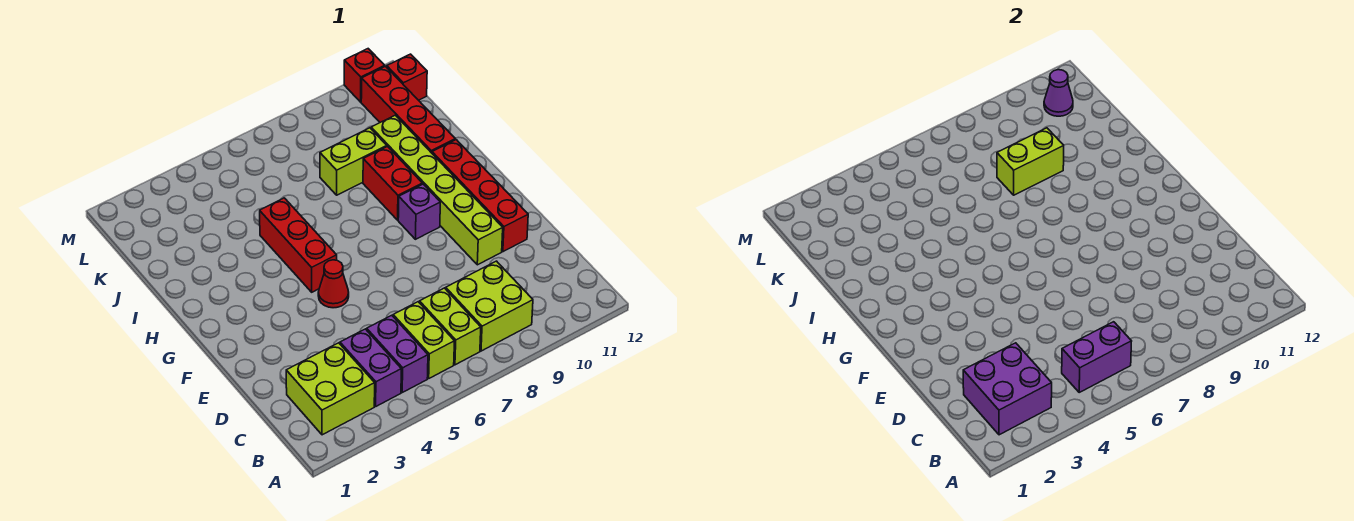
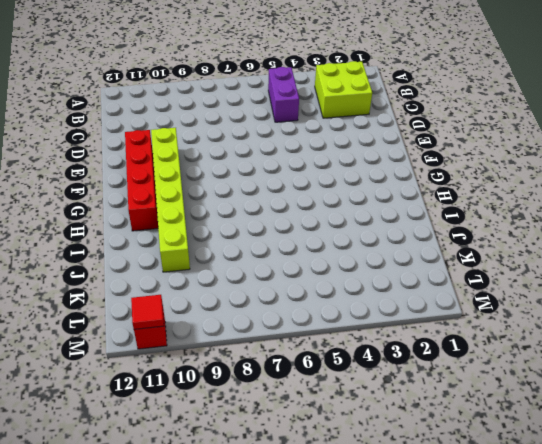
red tile M11 level 2 -> none
none -> purple brick B4:C4 level 1
none -> lime brick B6:C6 level 1
none -> lime brick B7:C7 level 1

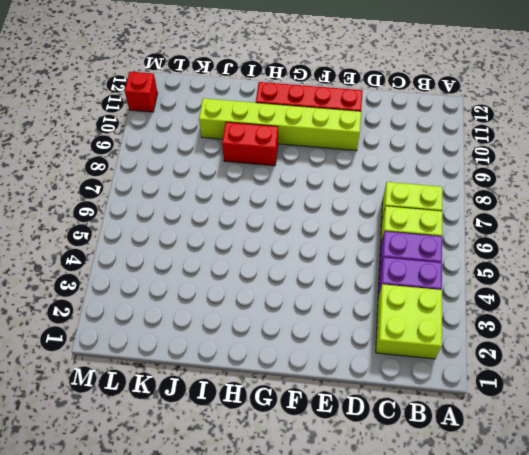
none -> lime brick B8:C9 level 1
none -> red cone F5 level 1
none -> red brick G5:I5 level 1

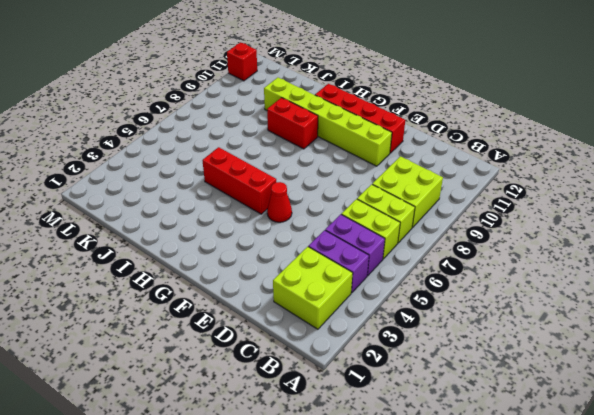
none -> purple brick G9 level 1
none -> red brick I11:L11 level 1
none -> lime brick J8:J9 level 1

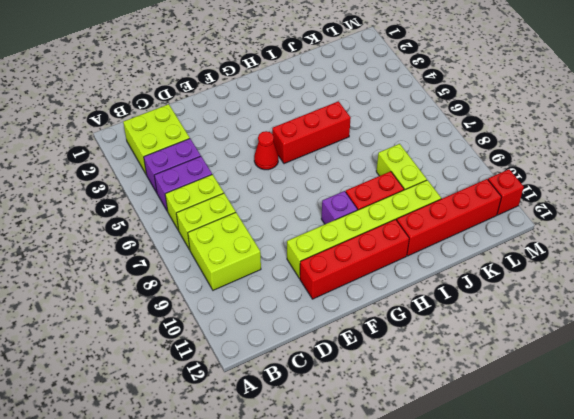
none -> red brick L12 level 1
none -> purple brick B2:C3 level 2
none -> purple brick B5:B6 level 2

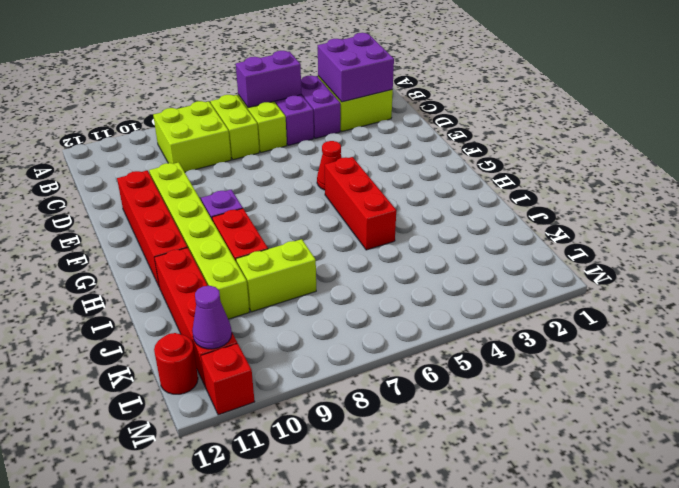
red round brick L12 level 1 -> red brick L12 level 1
none -> lime brick J8:J9 level 2

